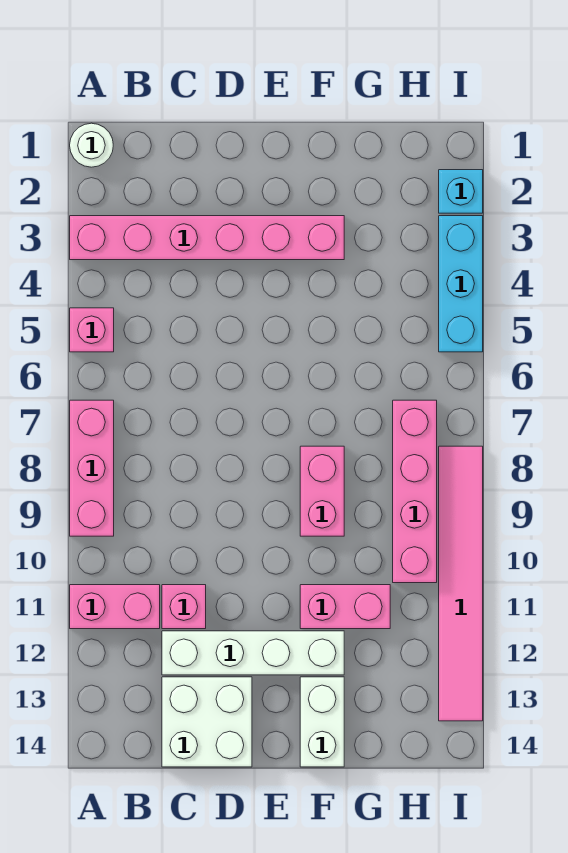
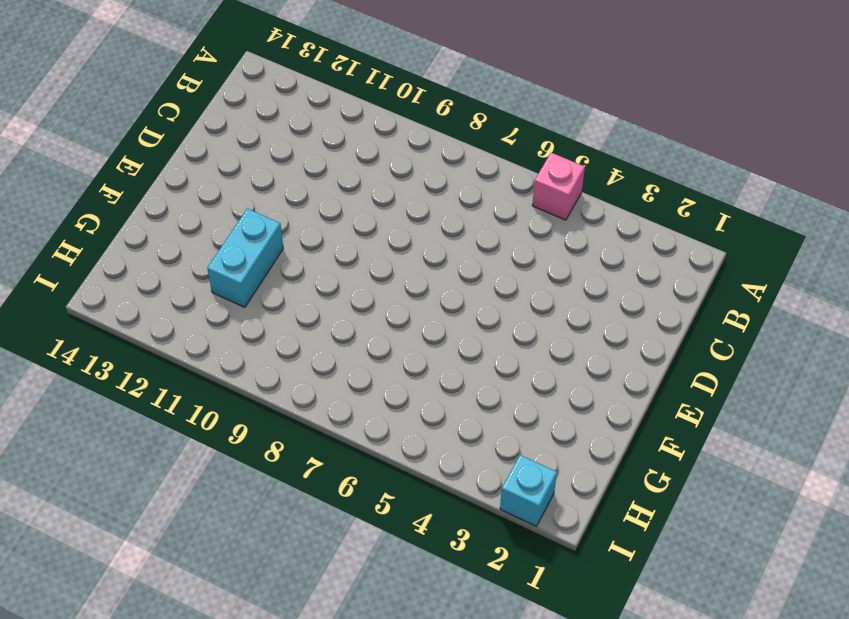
cyan brick F11:G11 level 1 -> pink brick F11:G11 level 1
none -> white round brick A1 level 1
none -> pink brick A3:F3 level 1
none -> pink brick A7:A9 level 1

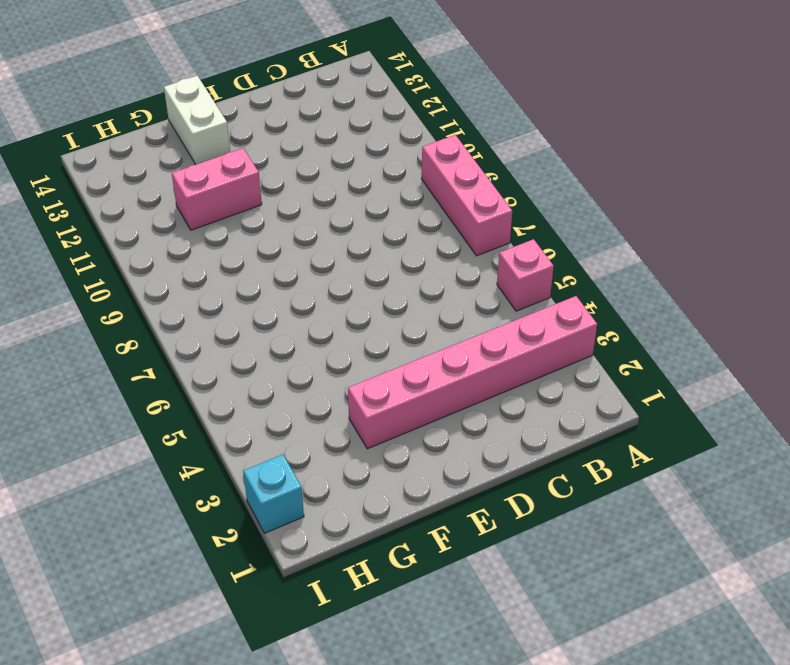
none -> white round brick A1 level 1
none -> pink brick A11:B11 level 1
none -> pink brick C11 level 1

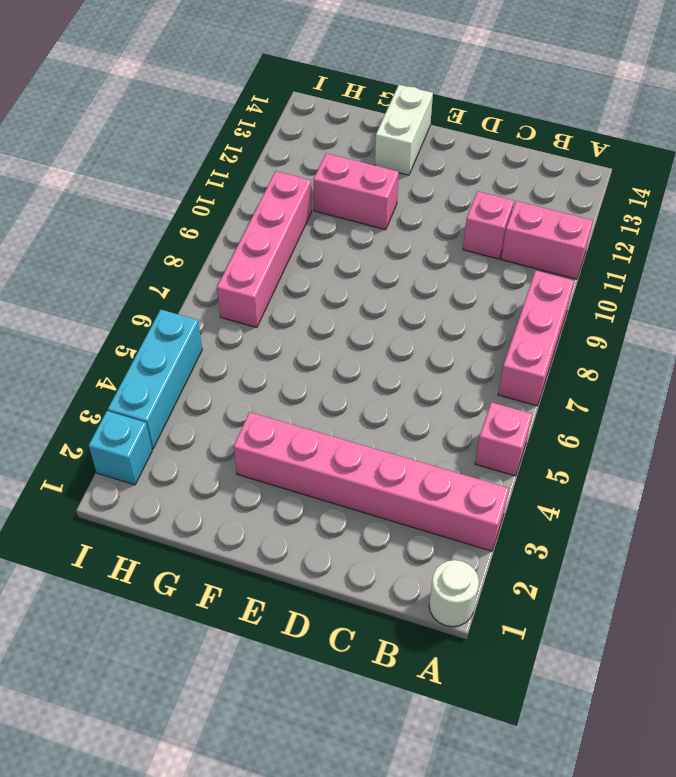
none -> white brick C12:F12 level 1
none -> white brick C13:D14 level 1
none -> pink brick F8:F9 level 1

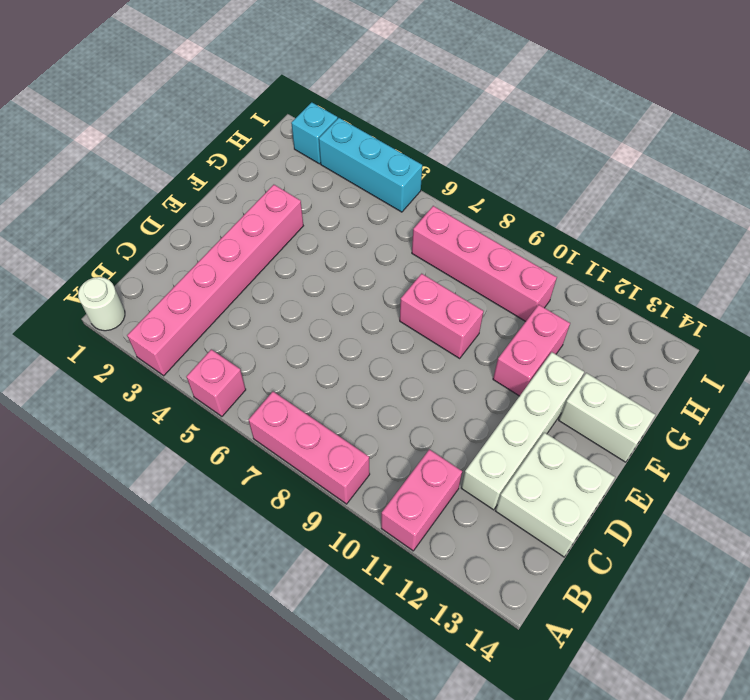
none -> pink brick C11 level 1
none -> pink tile I8:I13 level 1

